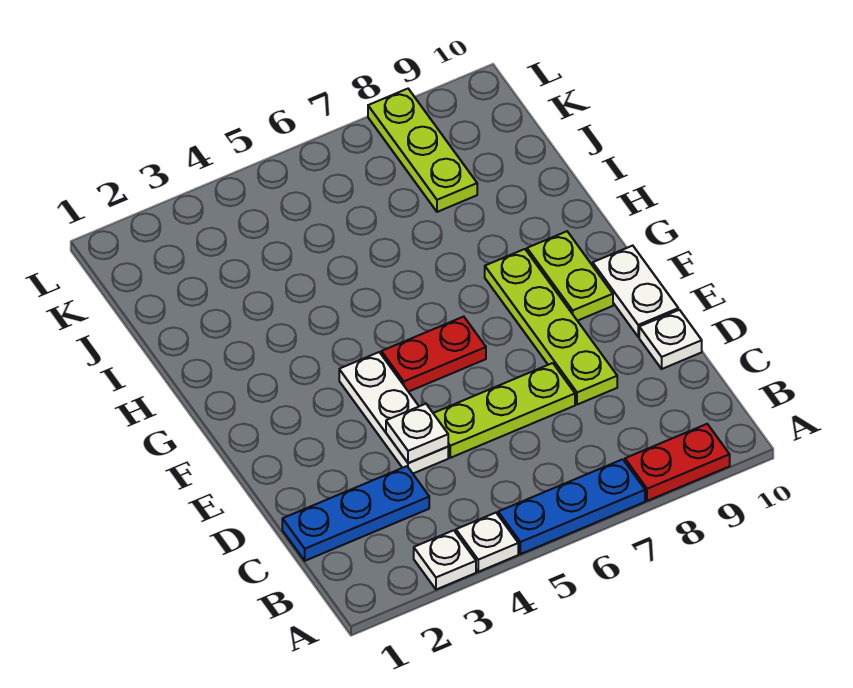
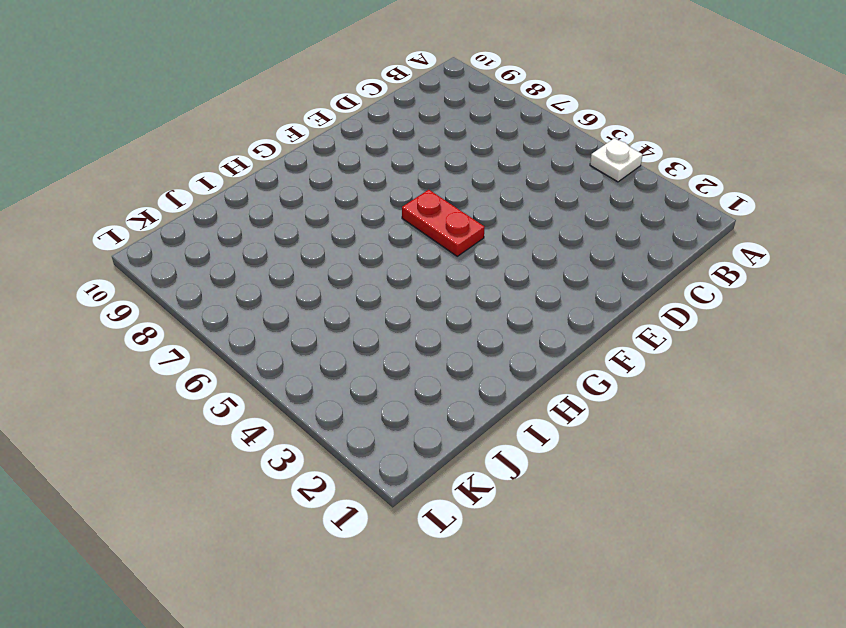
none -> white plate A3 level 1
none -> blue plate A5:A7 level 1
none -> red plate A8:A9 level 1

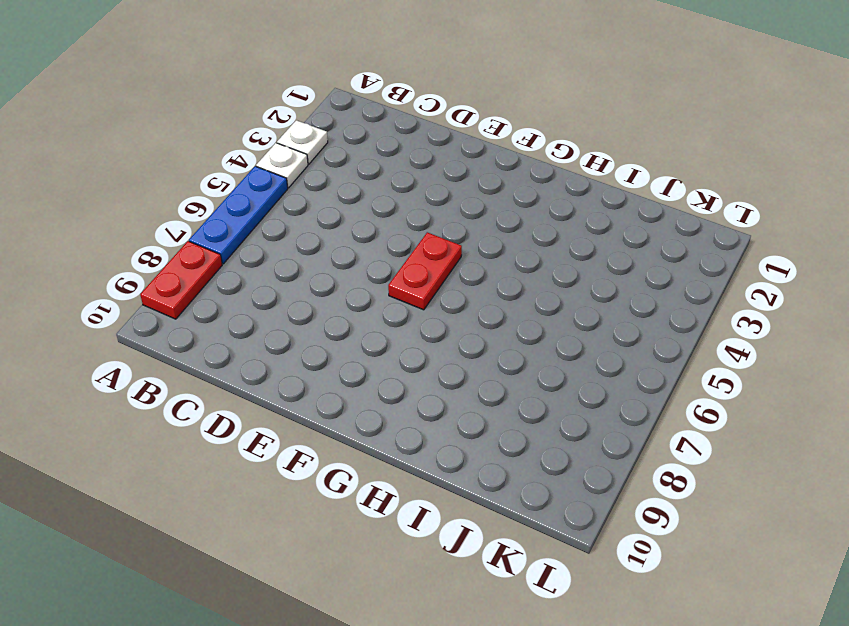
none -> blue plate C1:C3 level 1
none -> white plate D4:F4 level 1
none -> lime plate D5:D7 level 1

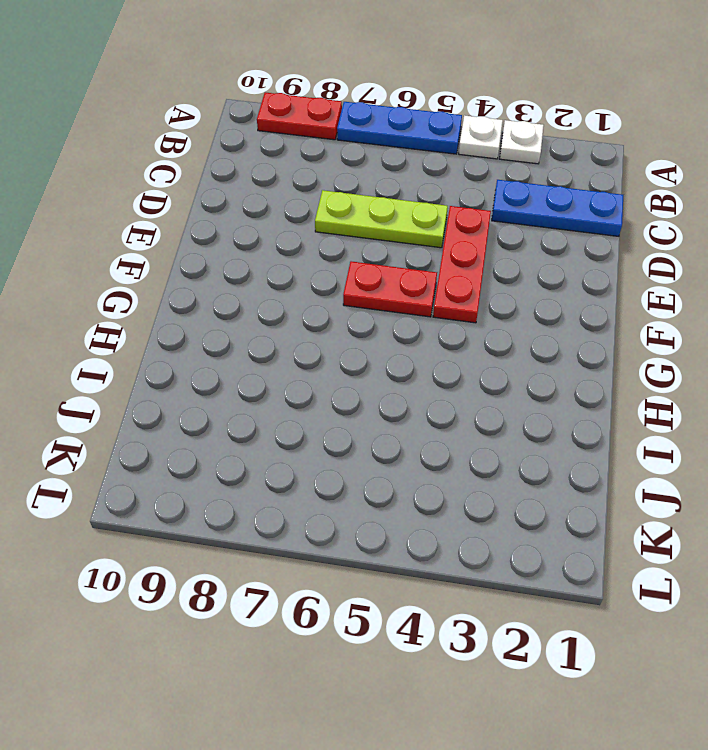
red plate D4:F4 level 1 -> white plate D4:F4 level 1
none -> lime plate D8:G8 level 1
none -> white plate D10 level 1
none -> white plate E10:F10 level 1

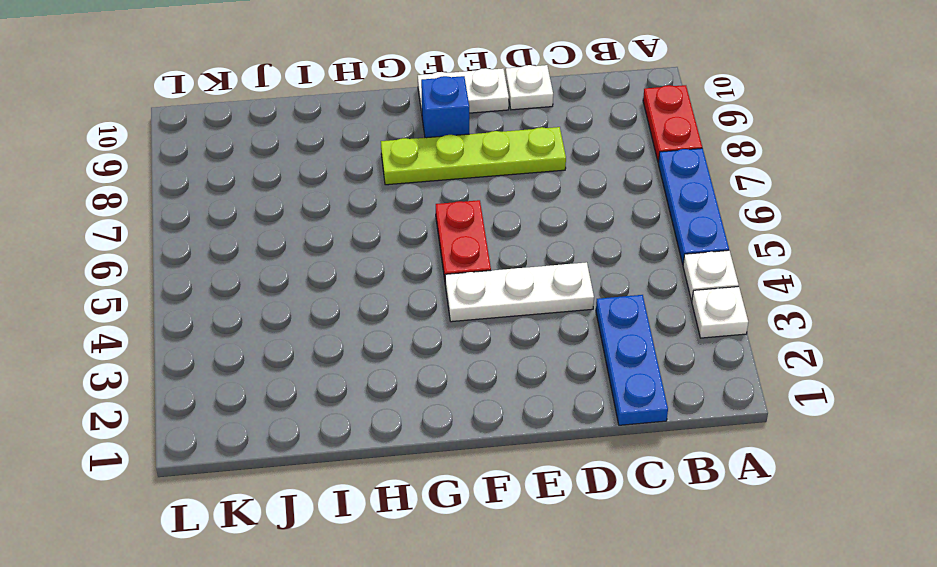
blue brick F9 level 1 -> lime plate F9:G9 level 1
none -> lime plate D5:D7 level 1
none -> lime plate J8:L8 level 1
none -> white plate D4 level 2

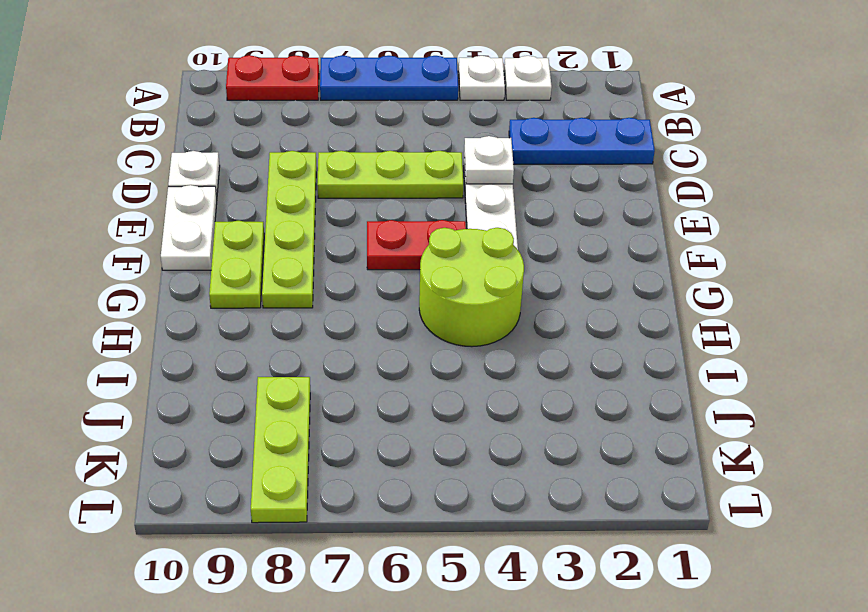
lime round brick G4:H5 level 1 -> none

